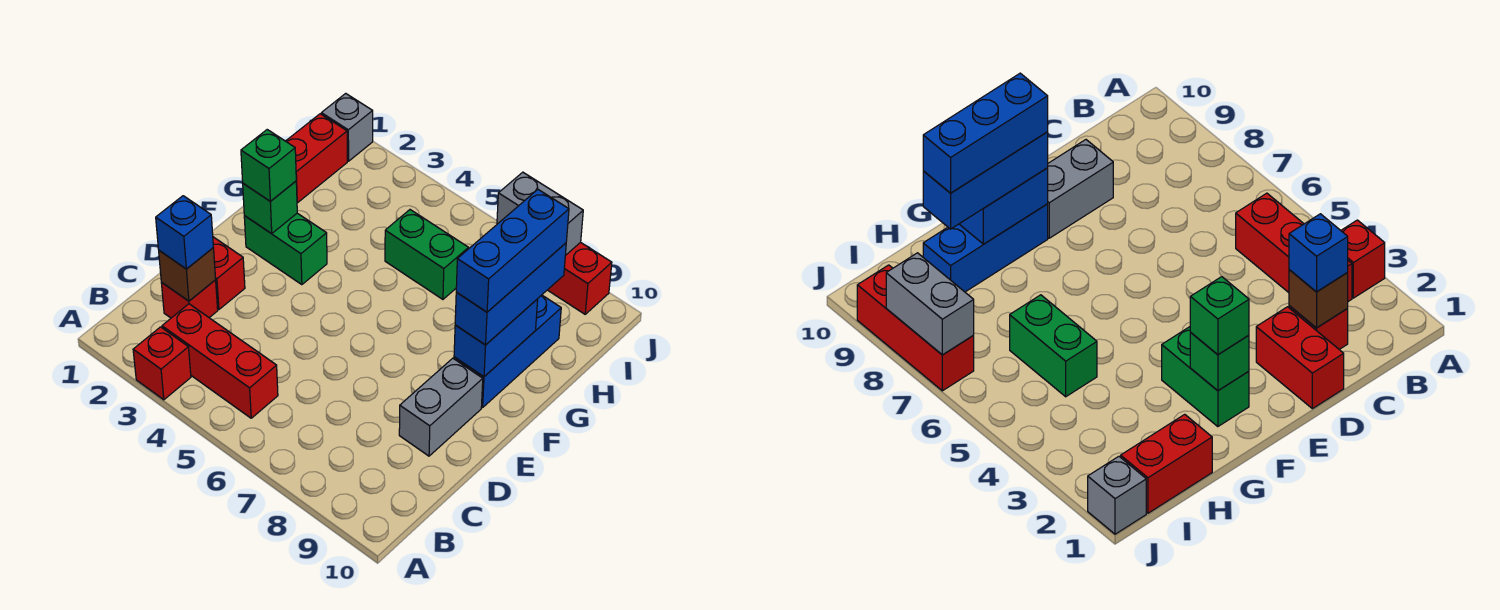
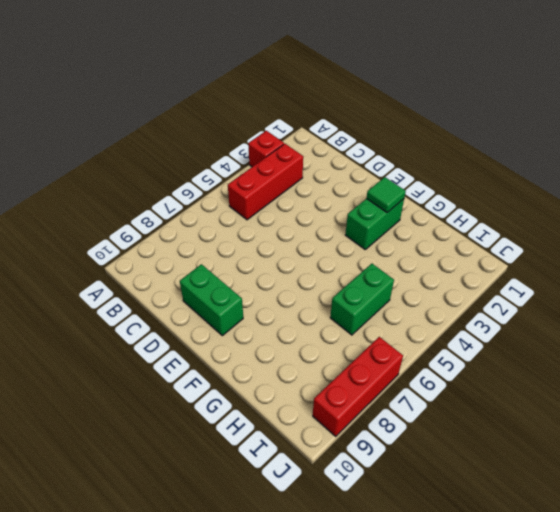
green brick D9:E9 level 1 -> grey brick D9:E9 level 1
green tile F2 level 2 -> green brick F2 level 2
none -> red brick C2 level 1
none -> red brick D1:D2 level 1
none -> blue brick F9:H9 level 1

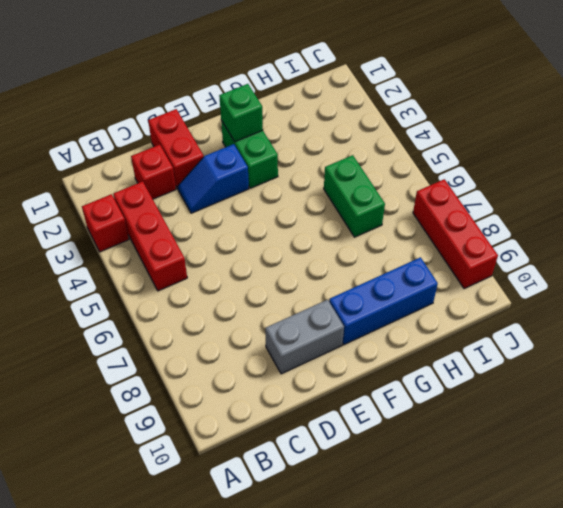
blue slope D3:E3 level 1 top E -> none
none -> red brick H1:I1 level 1
none -> grey brick J1 level 1
none -> brown brick C2 level 2

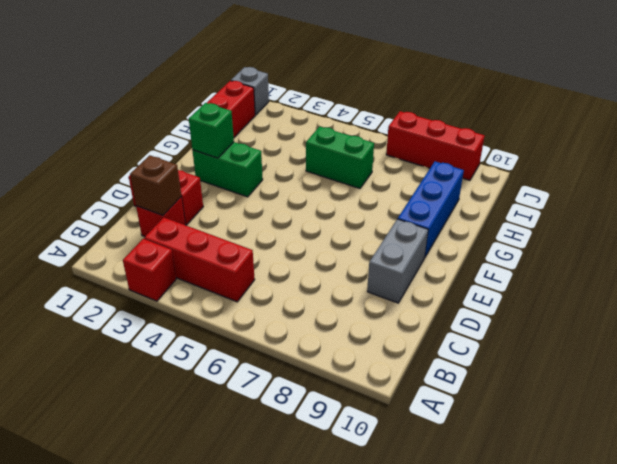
none -> blue brick F9:G9 level 2
none -> grey brick J7:J8 level 2
none -> blue brick C2 level 3

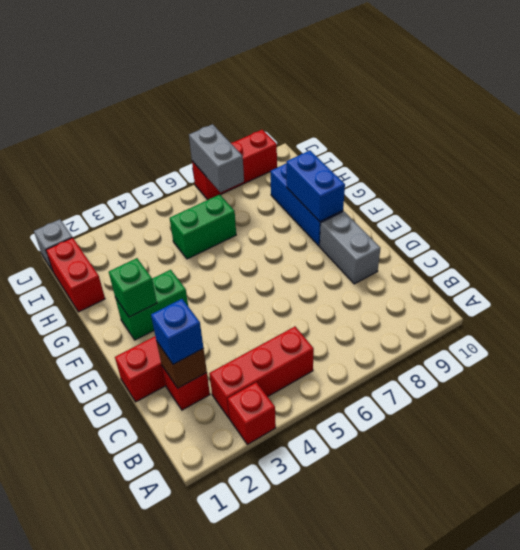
grey brick I7:J7 level 2 -> grey brick J7:J8 level 2
none -> green brick F2 level 3
none -> blue brick F9:H9 level 3
none -> blue brick F9:H9 level 4

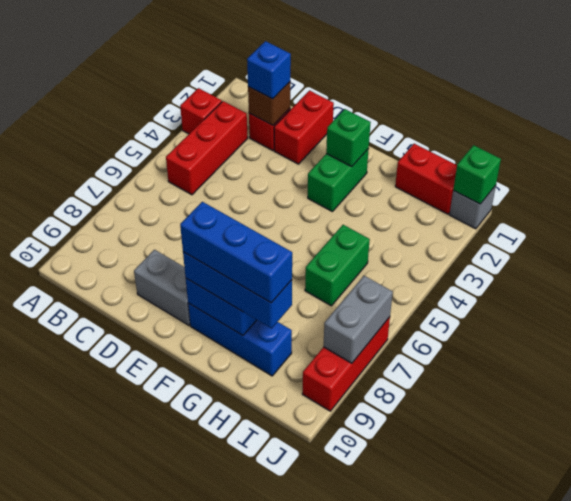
green brick J1 level 2 -> green brick F2 level 3

